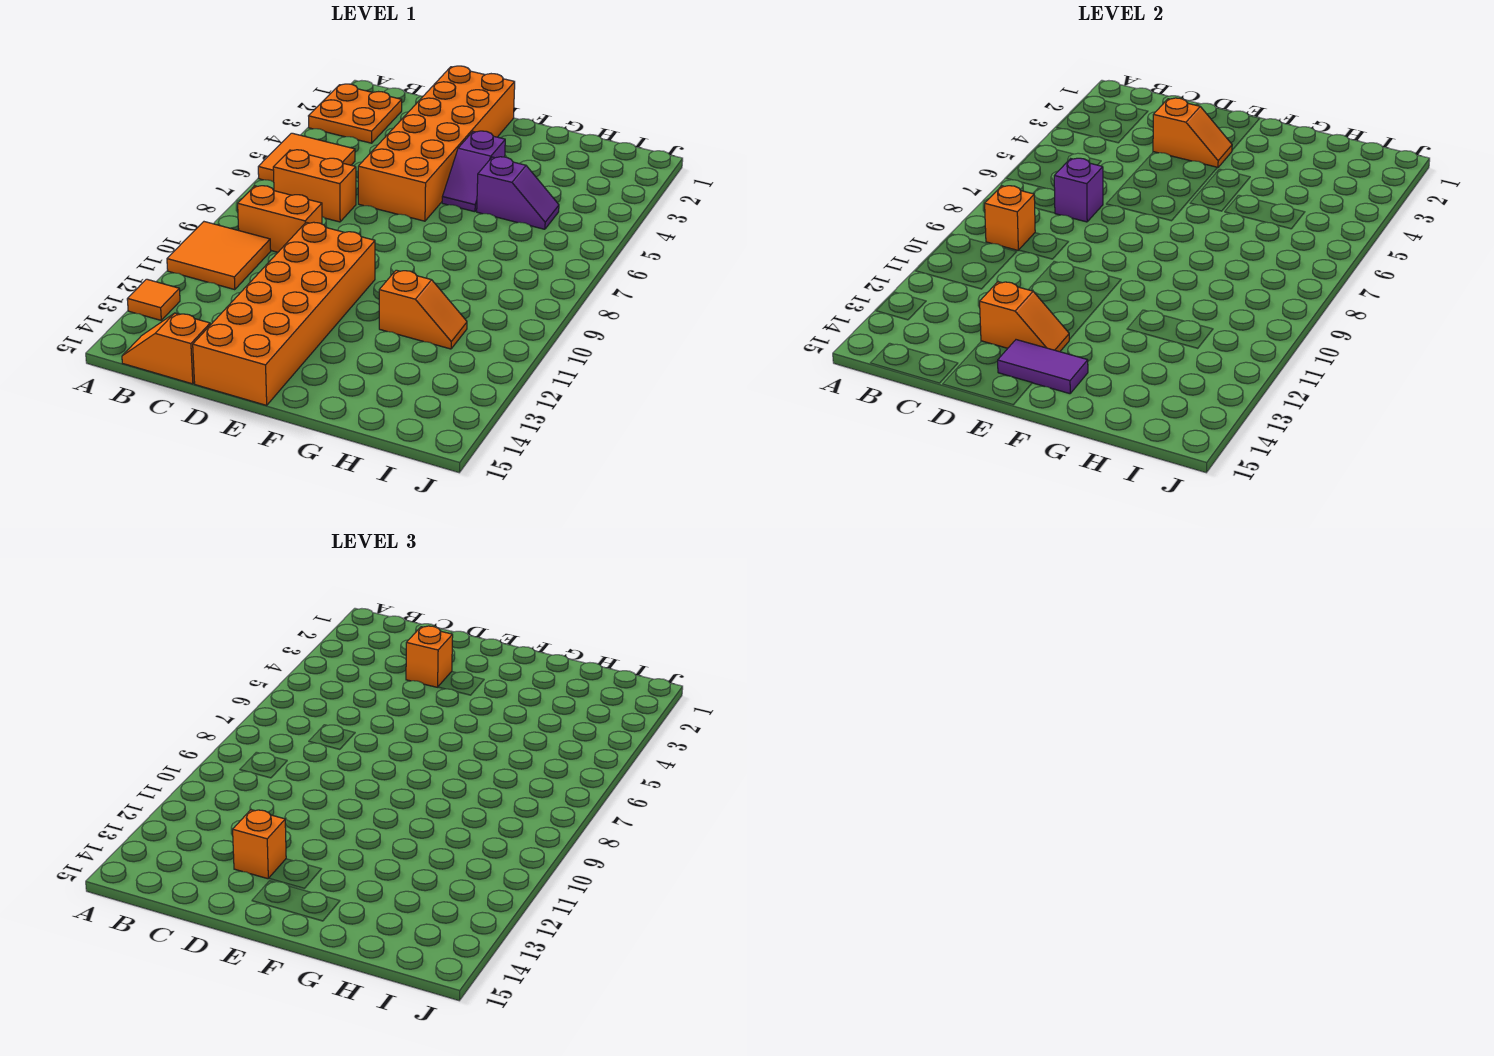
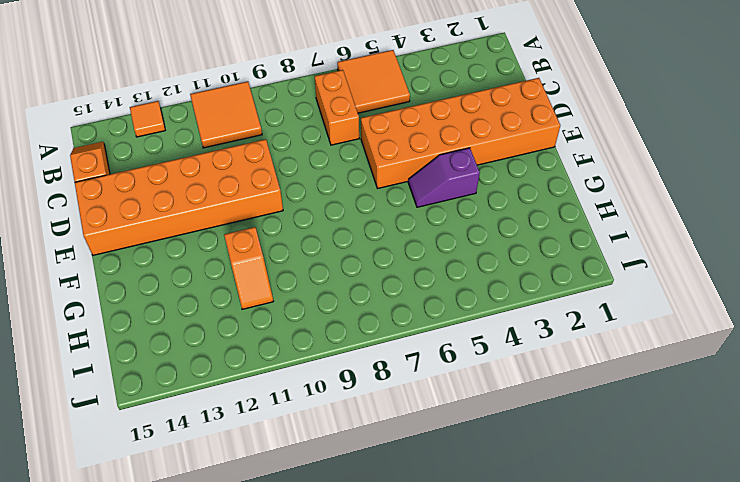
none -> orange plate A2:B3 level 1
none -> orange brick B9:C9 level 1
none -> purple slope G5:H5 level 1 top G

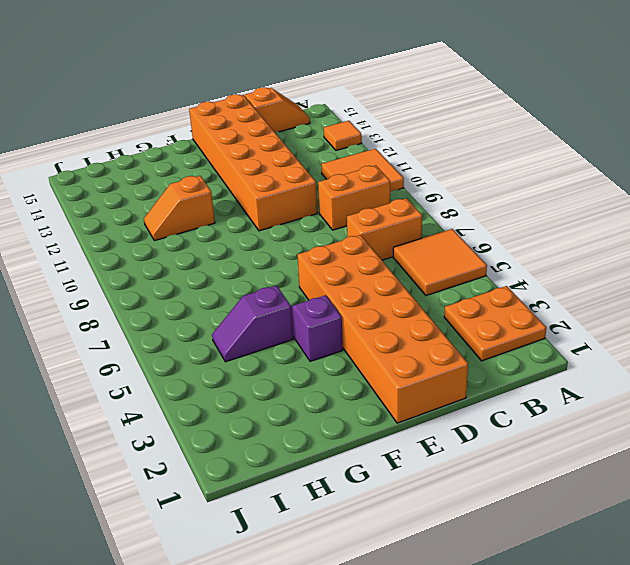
none -> orange brick B9 level 2
none -> purple brick C7 level 2
none -> orange slope D3:E3 level 2 top D

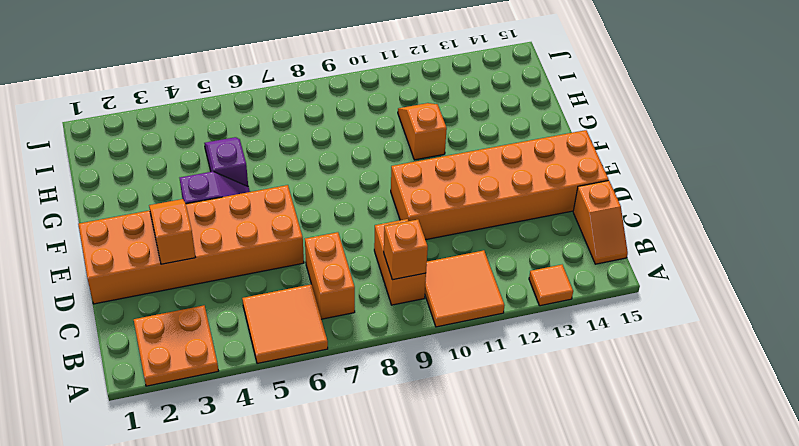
none -> purple brick C7 level 2
none -> orange slope D13:E13 level 2 top D
none -> purple tile E14:F14 level 2

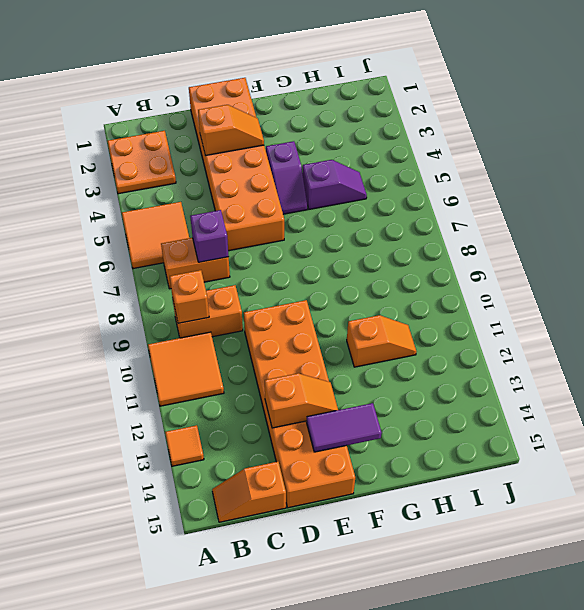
none -> orange brick D3 level 3
none -> orange brick D13 level 3

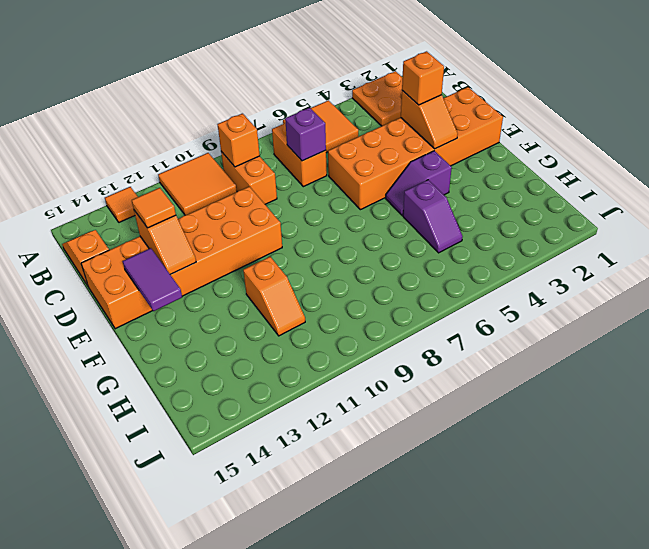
orange tile D13 level 3 -> orange brick D13 level 3

